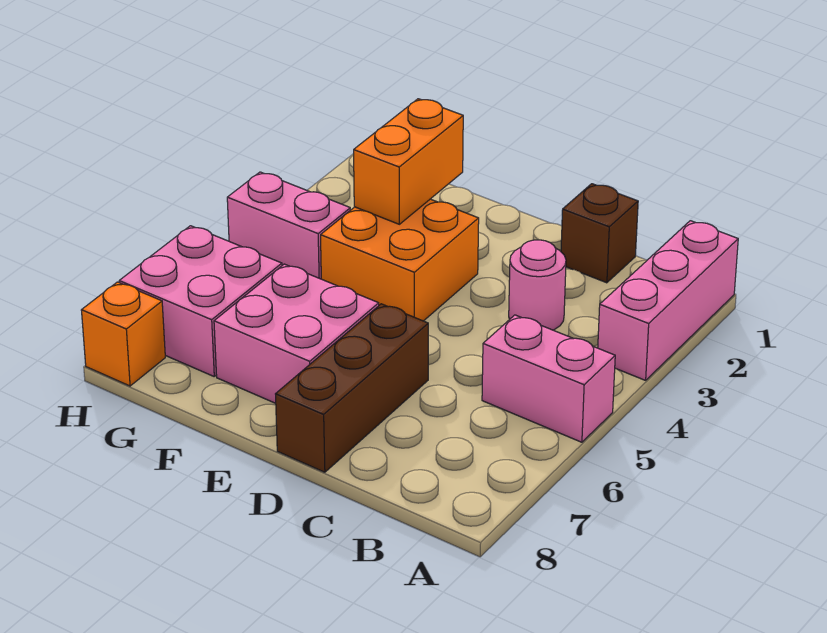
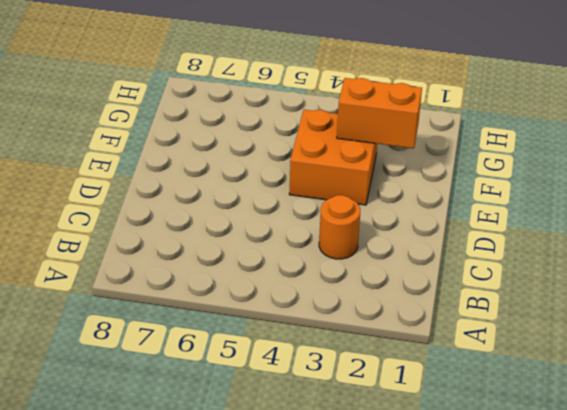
orange round brick C3 level 1 -> pink round brick C3 level 1
none -> pink brick A1:A3 level 1
none -> pink brick A5:B5 level 1

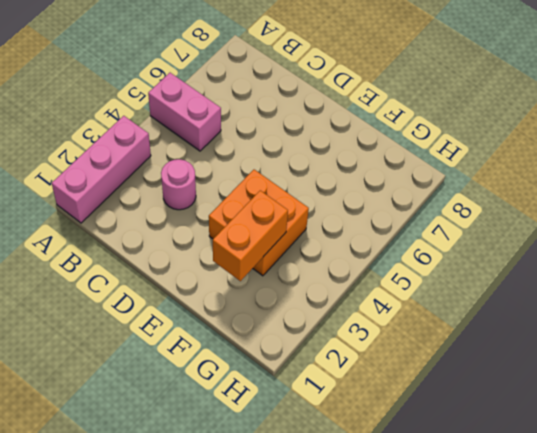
none -> brown brick C1 level 1
none -> brown brick D6:D8 level 1

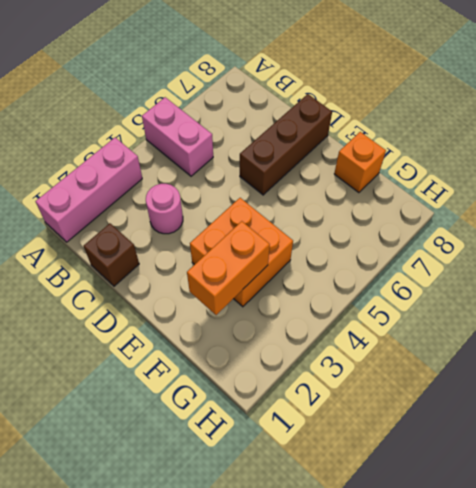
orange brick F8 level 1 -> orange brick H8 level 1
none -> pink brick E6:F7 level 1
none -> pink brick G4:H4 level 1

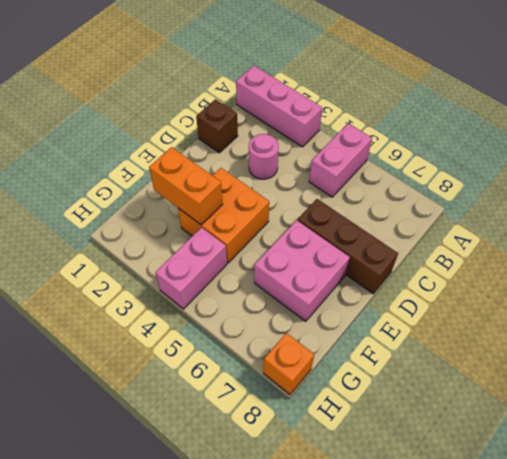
none -> pink brick G6:H7 level 1

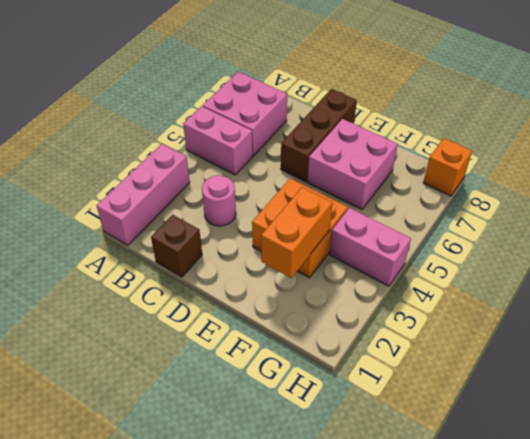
pink brick A6:B7 level 1 -> pink brick G6:H7 level 1

